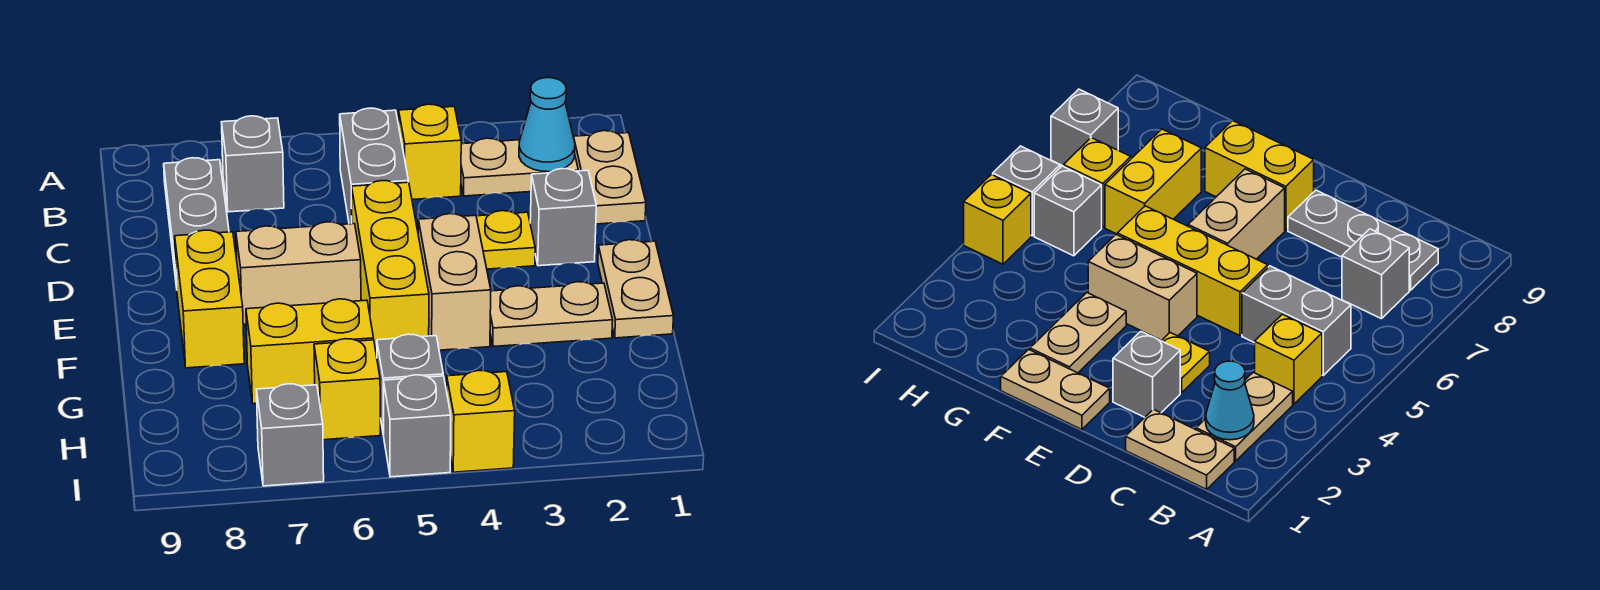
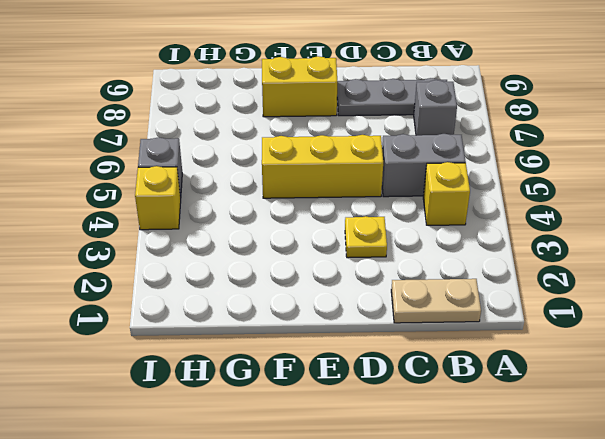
none -> tan plate B2:B3 level 1
none -> grey brick D2 level 1
none -> tan plate E1:F1 level 1

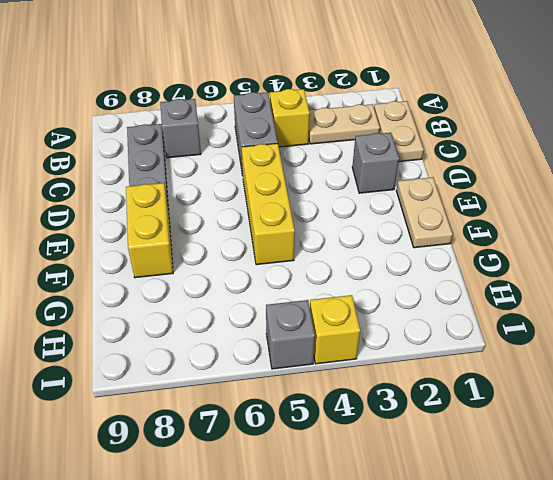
none -> yellow plate D3 level 1
none -> tan brick E4:F4 level 1
none -> tan brick E6:E7 level 1

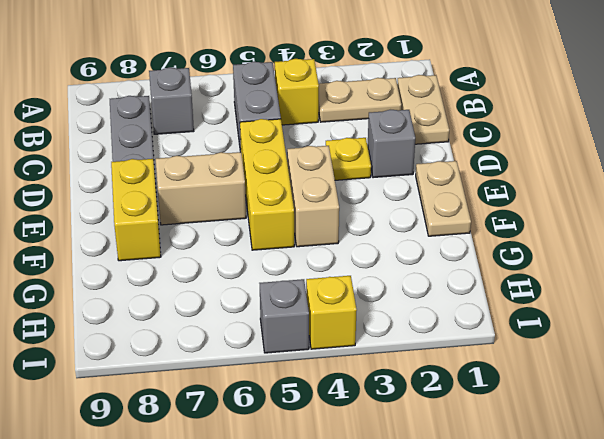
none -> tan plate F2:F3 level 1
none -> yellow brick G6:G7 level 1
none -> grey brick H5 level 1

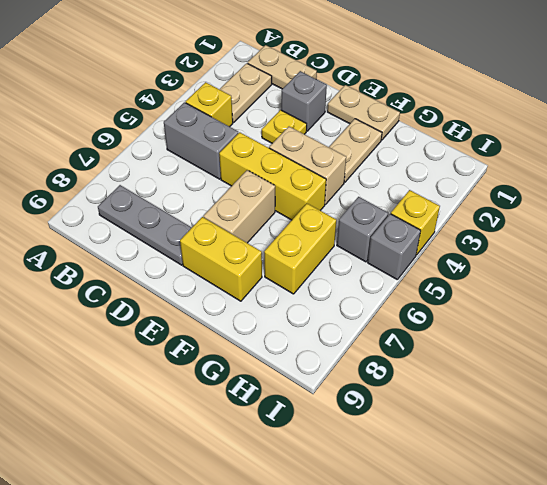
none -> grey brick B7 level 1
none -> yellow brick H6 level 1
none -> grey brick I7 level 1

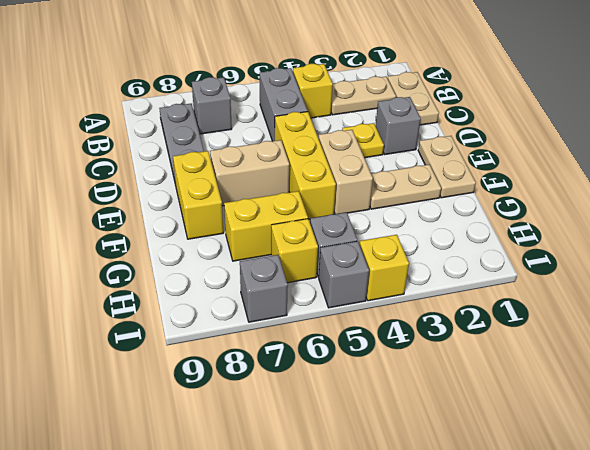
none -> cyan cone B2 level 2

